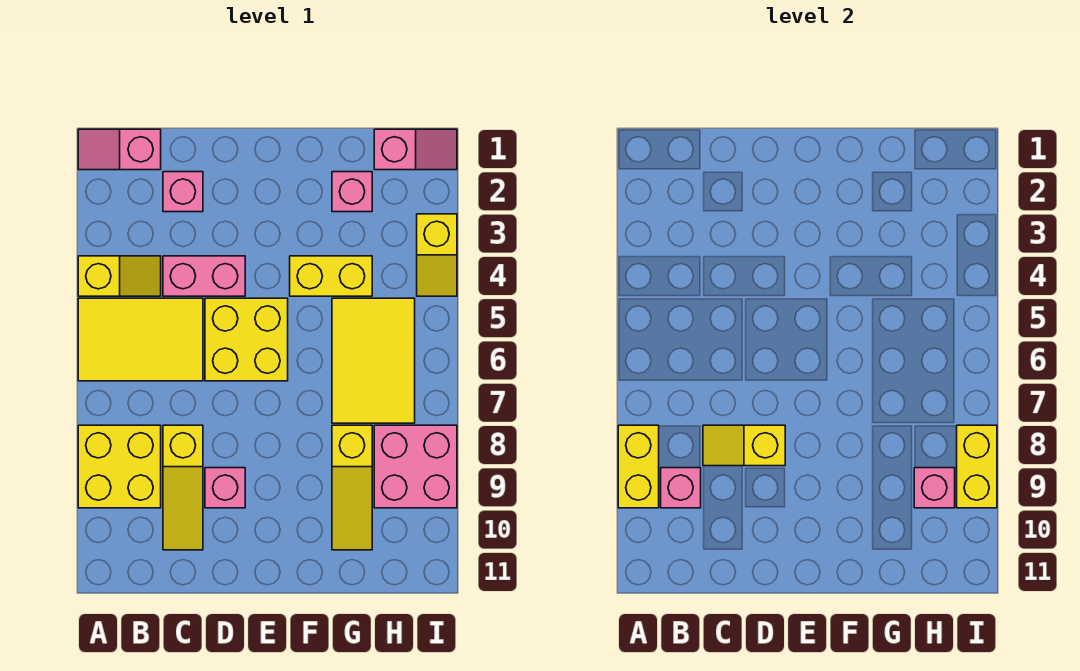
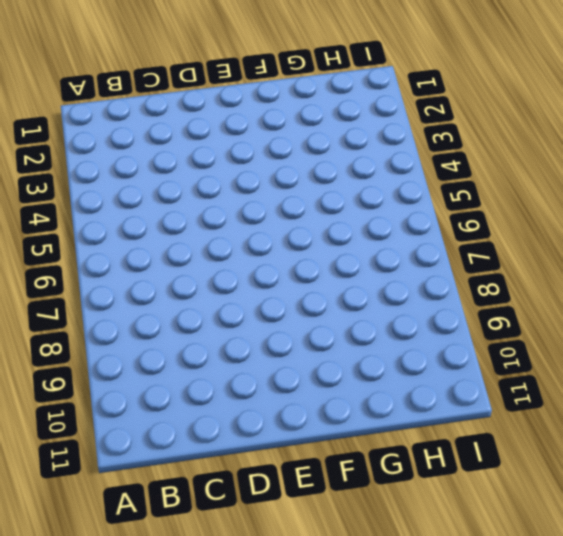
none -> pink slope A1:B1 level 1 top B
none -> yellow slope A4:B4 level 1 top A
none -> yellow tile A5:C6 level 1

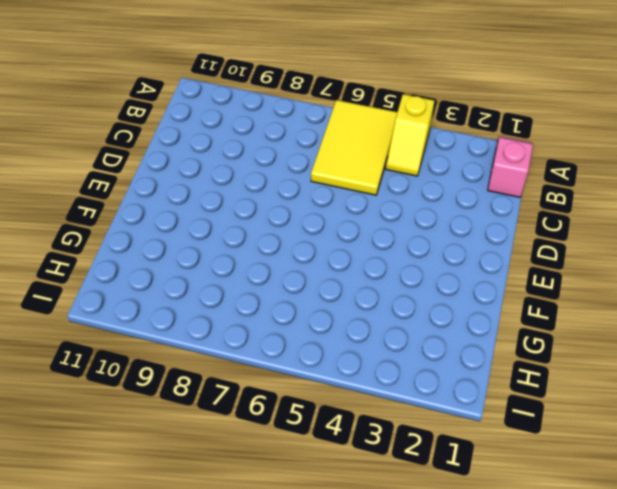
none -> yellow brick A8:B9 level 1
none -> pink brick C2 level 1
none -> pink brick C4:D4 level 1

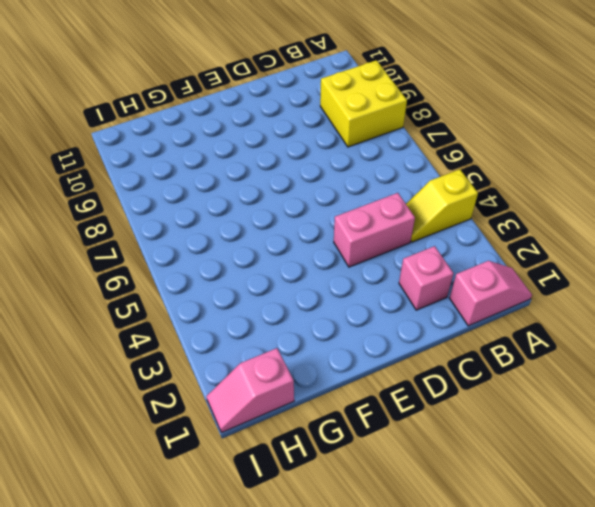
none -> yellow tile A5:C6 level 1
none -> yellow slope C8:C10 level 1 top 8
none -> yellow brick D5:E6 level 1

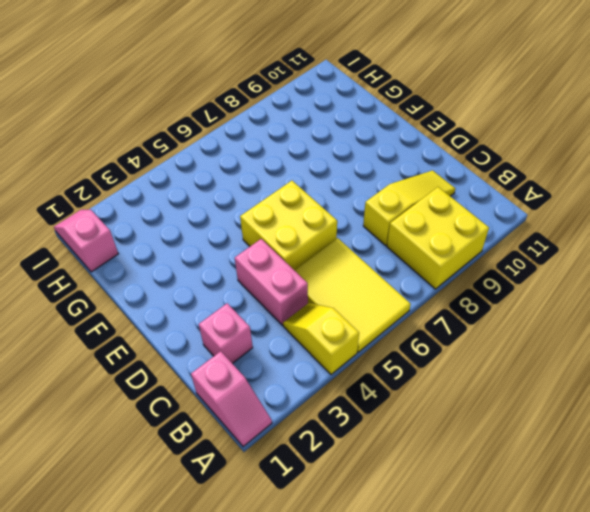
none -> pink brick D9 level 1
none -> yellow brick F4:G4 level 1
none -> pink brick G2 level 1

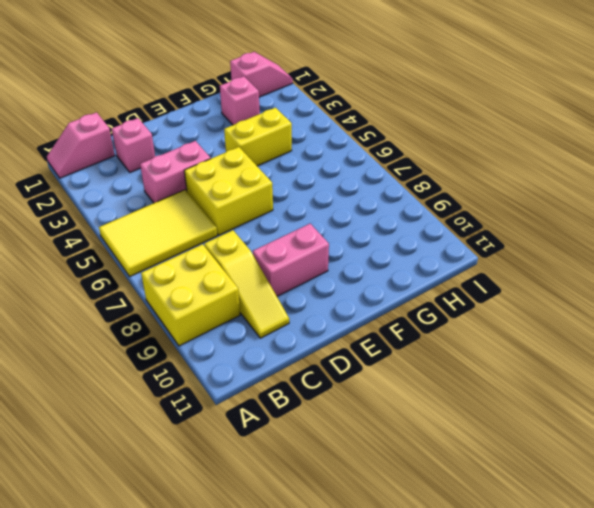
pink brick D9:E9 level 1 -> pink brick D9 level 1
none -> yellow slope A4:B4 level 1 top A
none -> yellow tile G5:H7 level 1
none -> yellow slope G8:G10 level 1 top 8

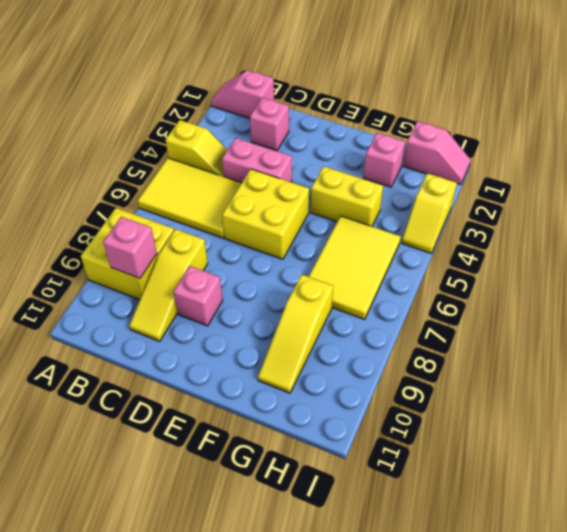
none -> pink brick H8:I9 level 1
none -> yellow brick A8:A9 level 2
none -> yellow slope C8:D8 level 2 top D

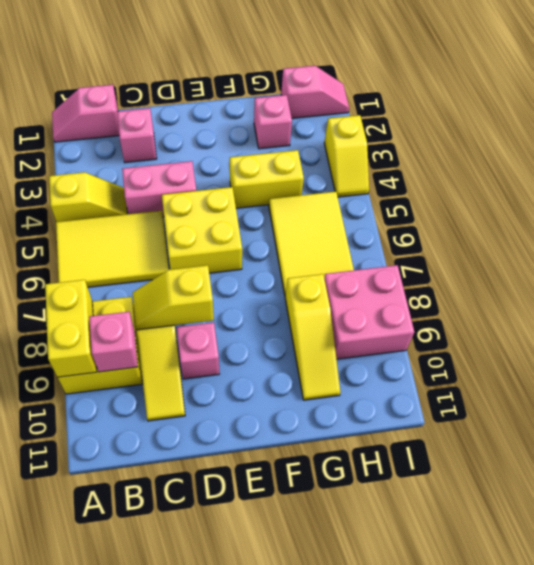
none -> pink brick H9 level 2
none -> yellow brick I8:I9 level 2

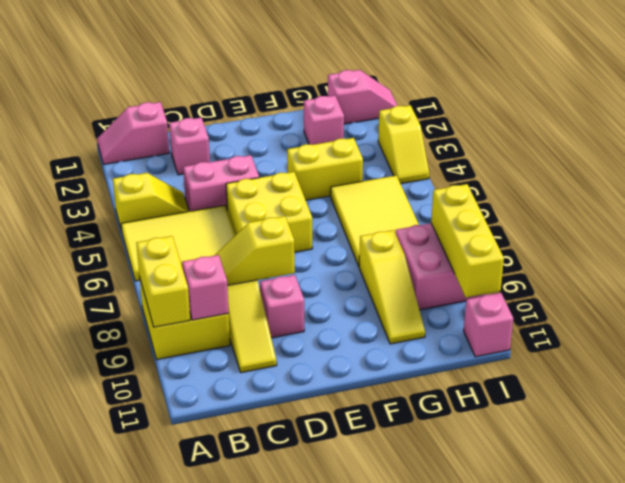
yellow brick I8:I10 level 2 -> yellow brick I8:I9 level 2
pink brick I11 level 1 -> pink brick H9 level 2

